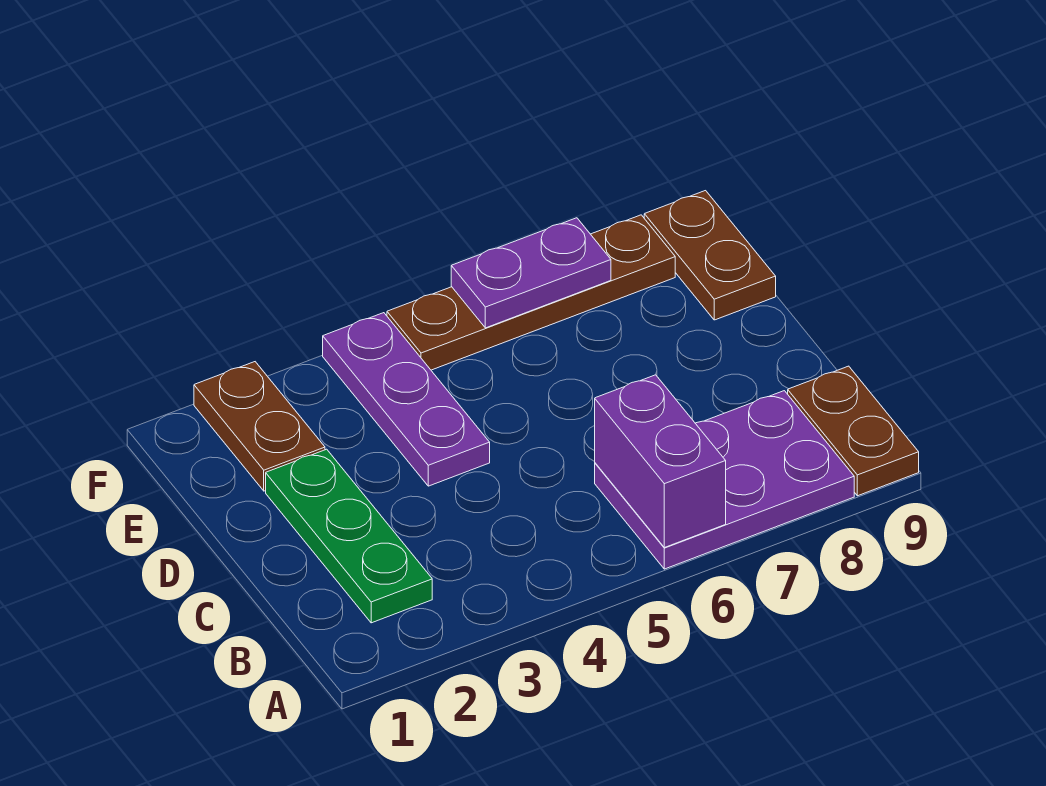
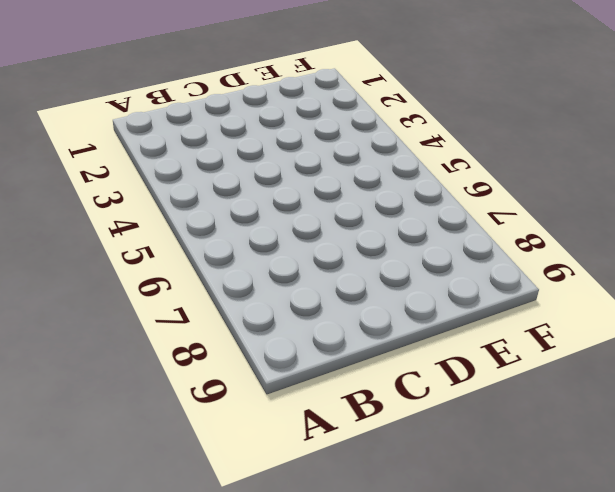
none -> purple plate A6:B8 level 1
none -> brown plate A9:B9 level 1

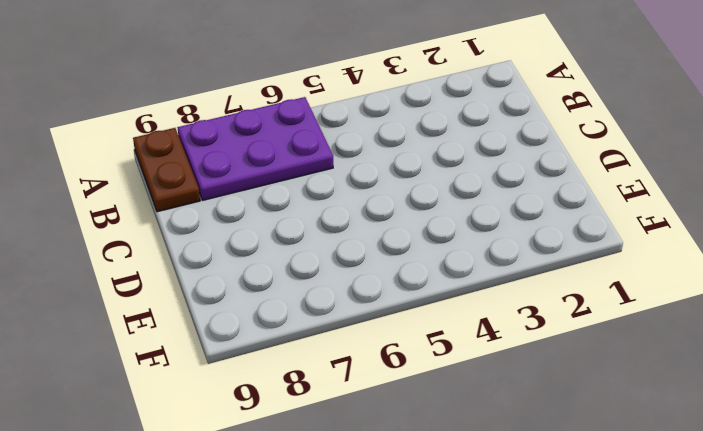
none -> green plate B2:D2 level 1
none -> purple plate D4:F4 level 1

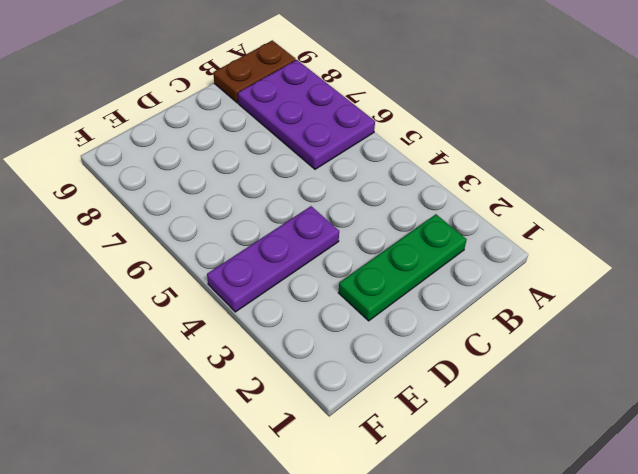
none -> brown plate E2:F2 level 1
none -> brown plate E9:F9 level 1

